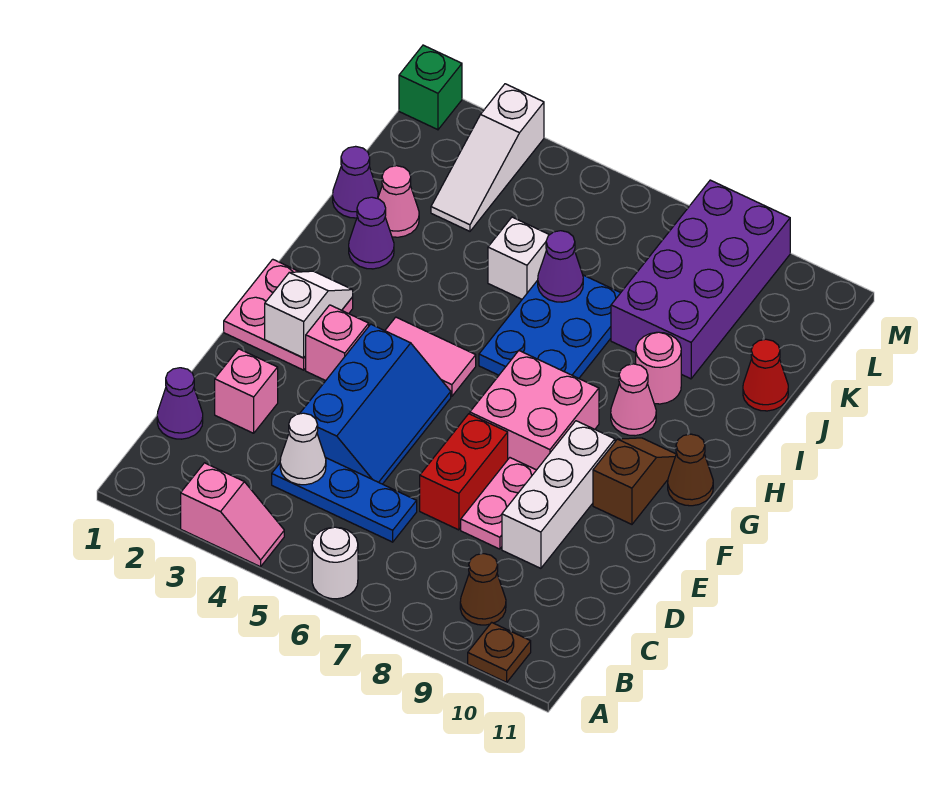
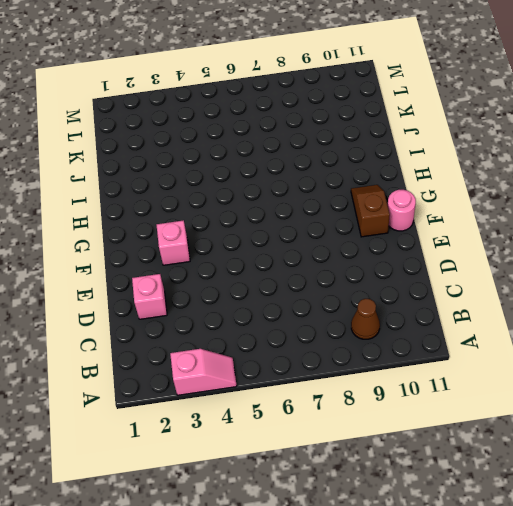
pink round brick F11 level 1 -> pink round brick I9 level 1
none -> white round brick A6 level 1
none -> brown plate A10 level 1
none -> purple cone C1 level 1
none -> blue plate C4:C6 level 1

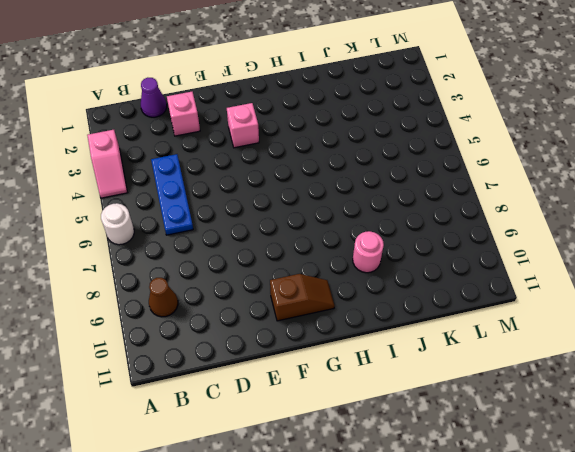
none -> brown plate A10 level 1
none -> blue slope D4:F5 level 1 top 4
none -> red brick D7:E7 level 1
none -> pink plate D8:E8 level 1

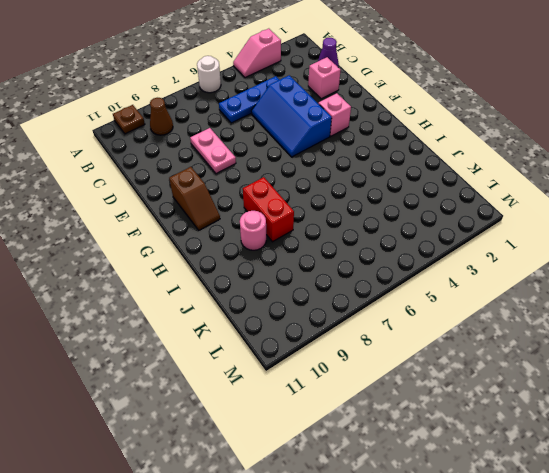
red brick H8:I8 level 1 -> red brick D7:E7 level 1
none -> white brick D9:F9 level 1
none -> pink plate F1:G2 level 1
none -> pink brick F7:G8 level 1
none -> pink tile G4:G5 level 1

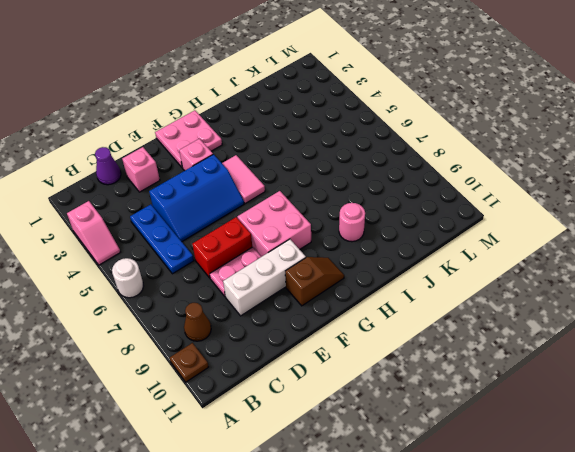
none -> brown cone G11 level 1
none -> blue plate H6:J7 level 1
none -> pink cone H9 level 1
none -> purple cone I2 level 1

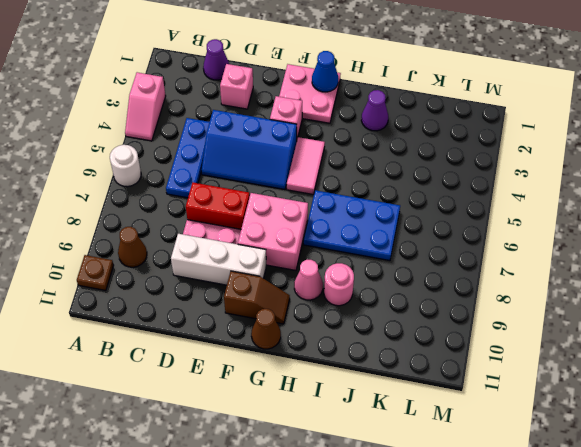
blue cone G1 level 2 -> none
none -> purple cone J1 level 1
none -> pink cone J2 level 1
none -> white brick J5 level 1
none -> purple brick J8:M9 level 1

